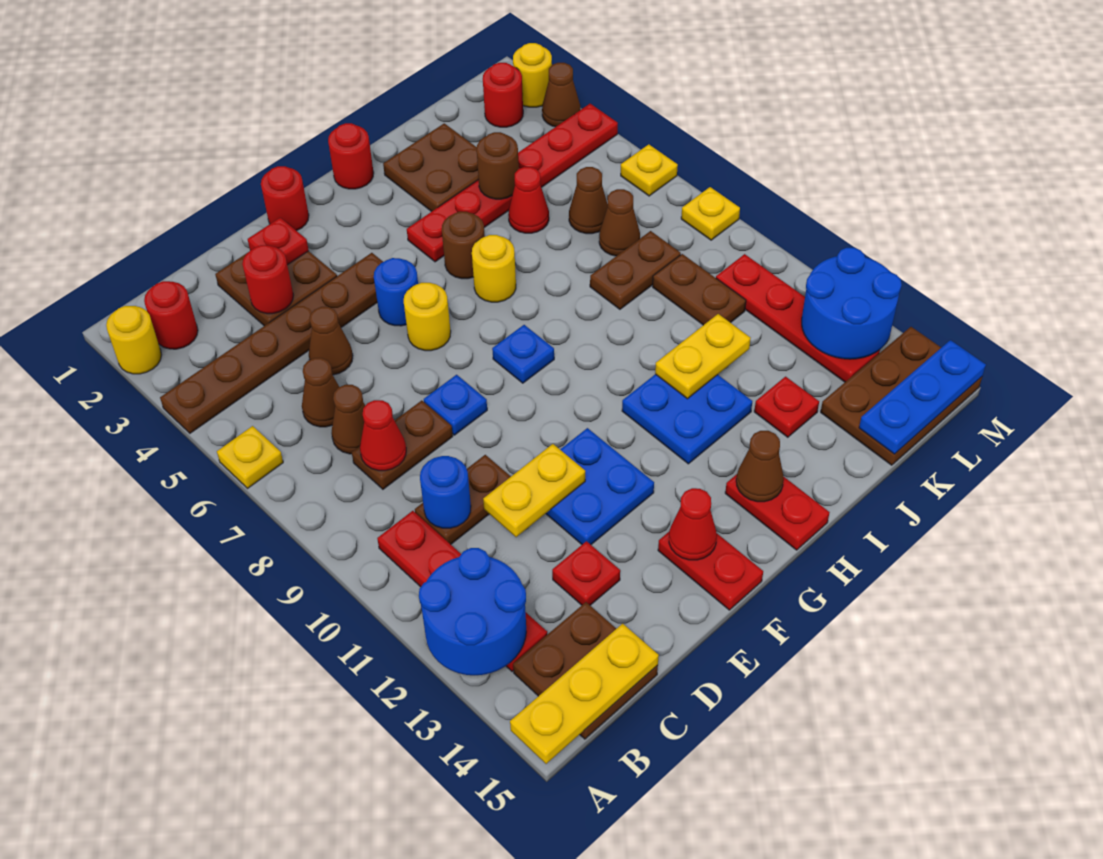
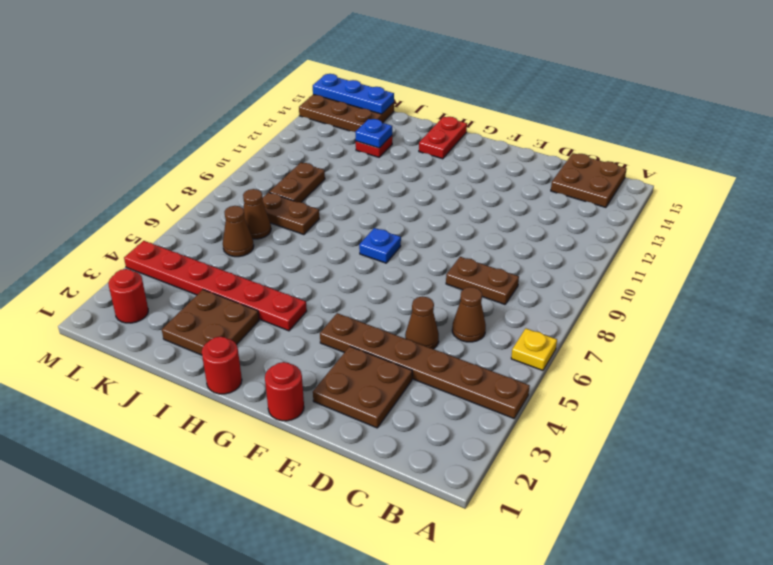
blue plate J13 level 2 -> blue plate E8 level 1
none -> yellow round brick A2 level 1
none -> red round brick B2 level 1
none -> red plate B10:B13 level 1
none -> brown cone C7 level 1

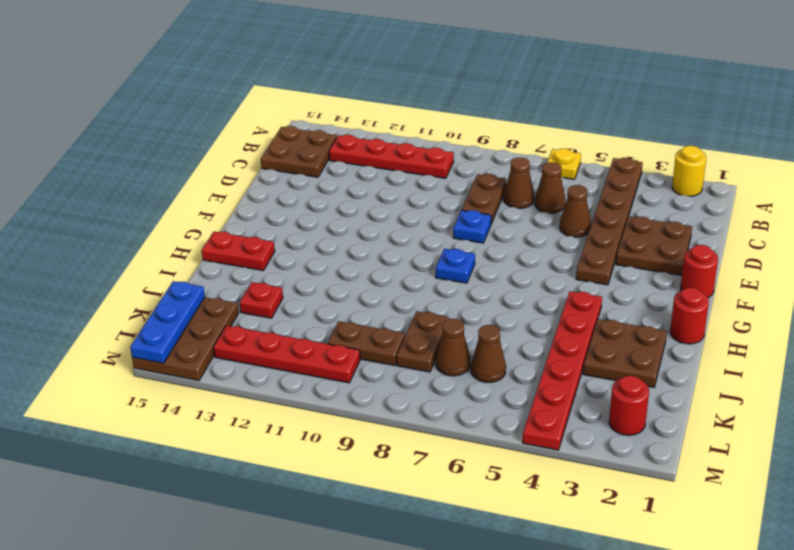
none -> red round brick B2 level 1
none -> brown plate C10:D10 level 1
none -> red plate D13 level 1
none -> blue plate E11:F12 level 1

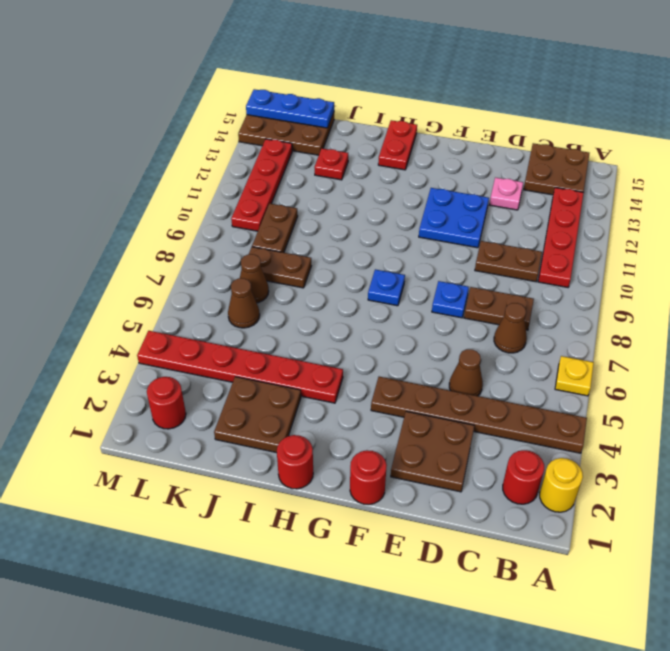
pink plate D13 level 1 -> red plate D13 level 1
none -> brown cone C6 level 1
none -> blue round brick F5 level 1
none -> yellow round brick F6 level 1
none -> red plate F14:F15 level 1

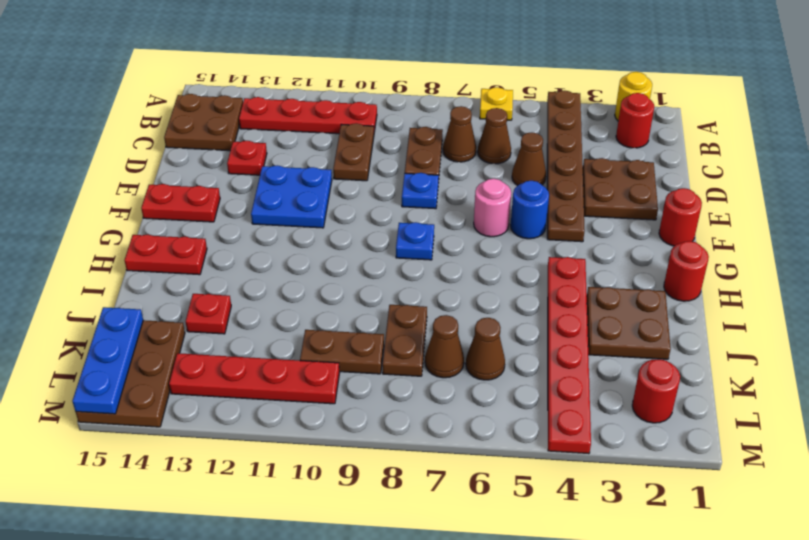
pink round brick F6 level 1 -> yellow round brick F6 level 1
none -> brown round brick H5 level 1
none -> yellow round brick H6 level 1
none -> blue plate H11:I12 level 1
none -> red cone J5 level 1

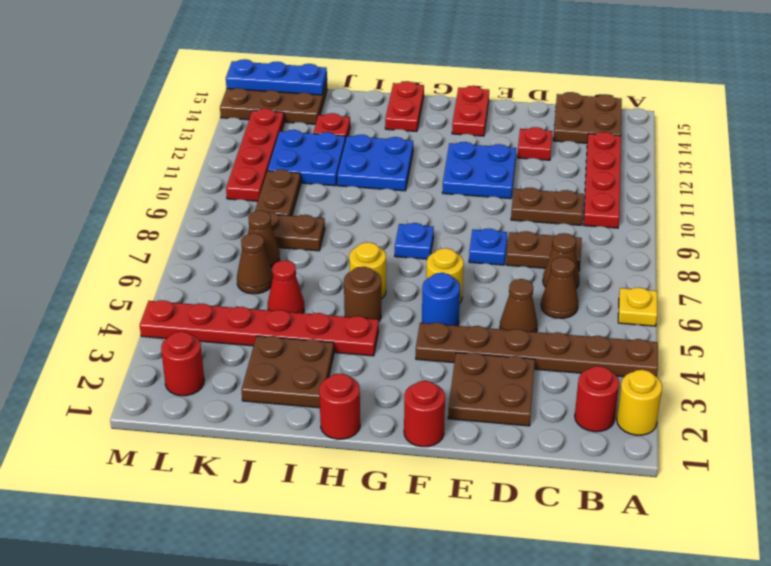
blue plate J11:K12 level 1 -> none
none -> yellow round brick M2 level 1
none -> brown cone M3 level 1
none -> yellow plate M6 level 1
none -> yellow plate M8 level 1

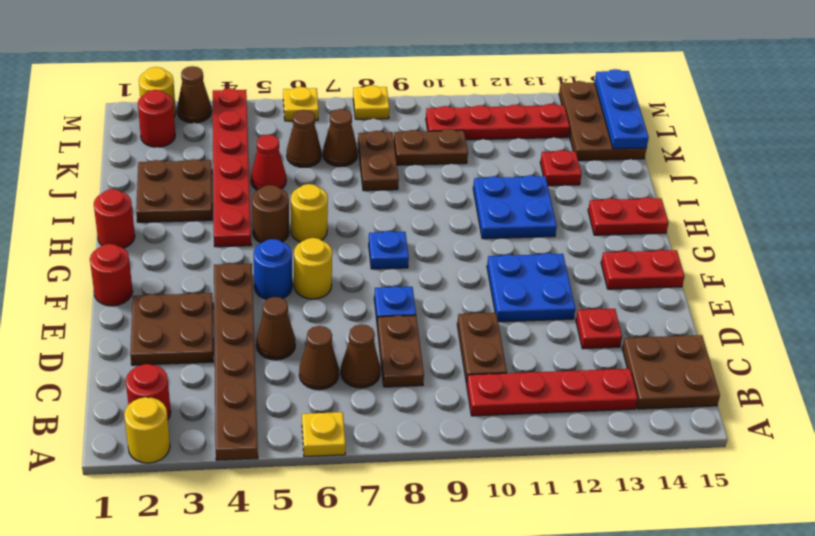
none -> blue round brick A12:B13 level 2
none -> yellow plate A15:C15 level 2
none -> red cone C8 level 2
none -> blue round brick C10 level 2

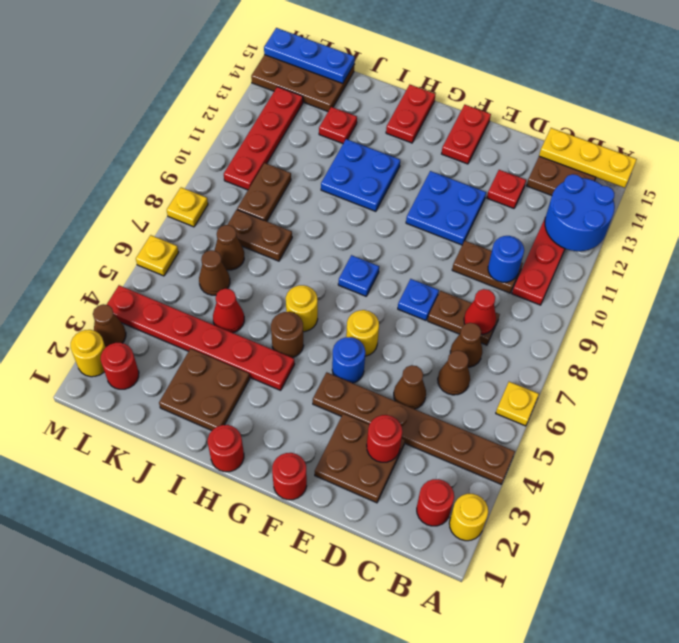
none -> yellow plate D11:E11 level 2
none -> red plate E2 level 2
none -> red cone F14 level 2
none -> brown cone H14 level 2

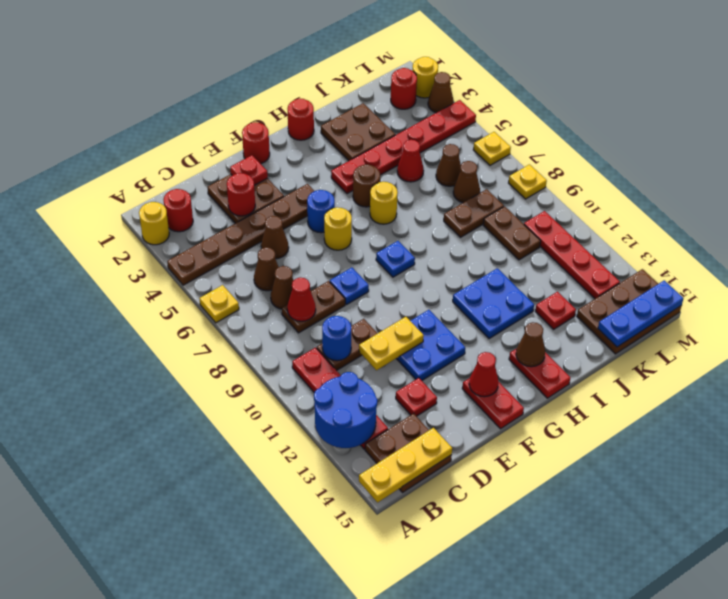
none -> yellow plate I11:J11 level 2
none -> brown round brick J4 level 2
none -> blue round brick L12:M13 level 2

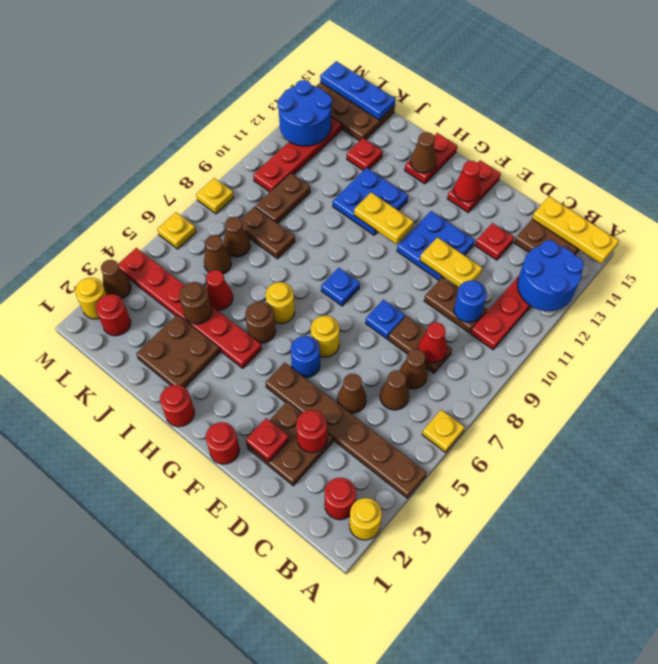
yellow plate G11:H11 level 2 -> yellow plate I11:J11 level 2

